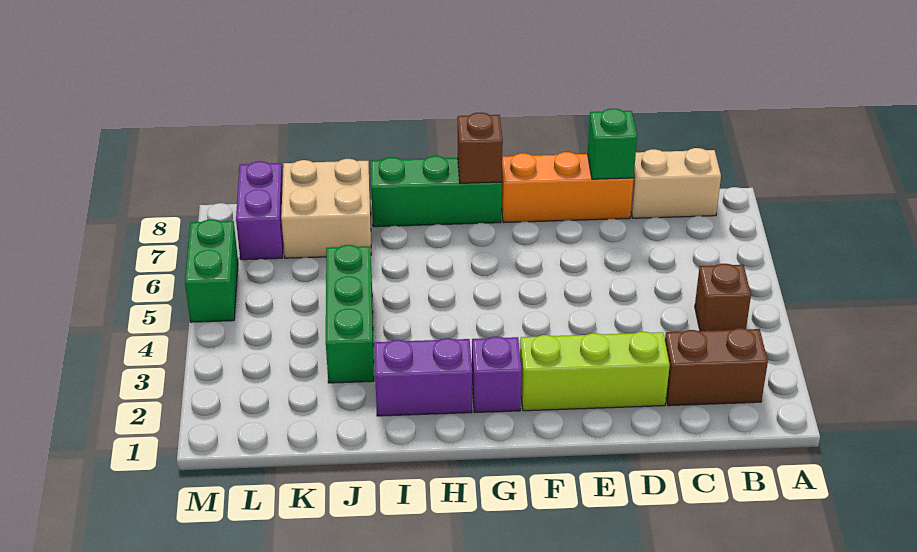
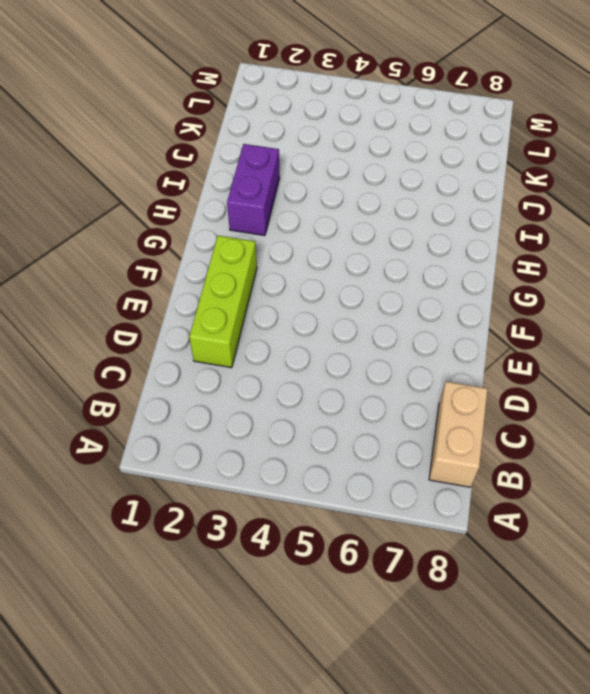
none -> brown brick B2:C2 level 1
none -> brown brick B4 level 1
none -> orange brick D8:F8 level 1

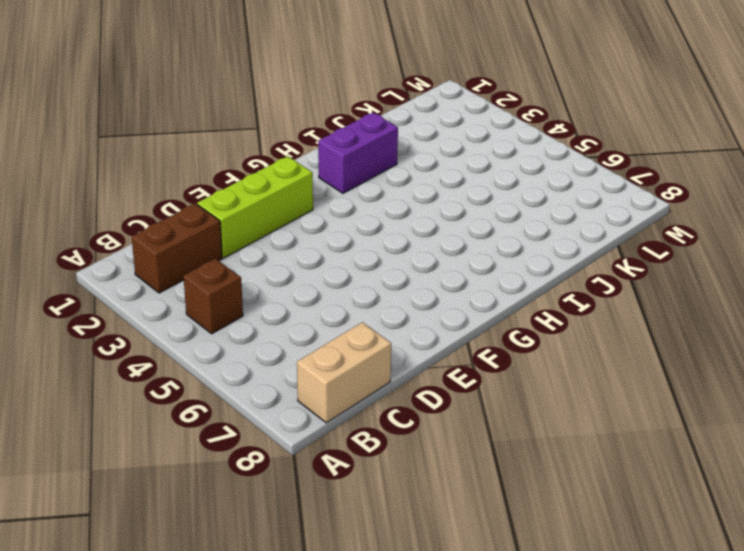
none -> orange brick D8:F8 level 1
none -> purple brick G2 level 1
none -> green brick G8:I8 level 1

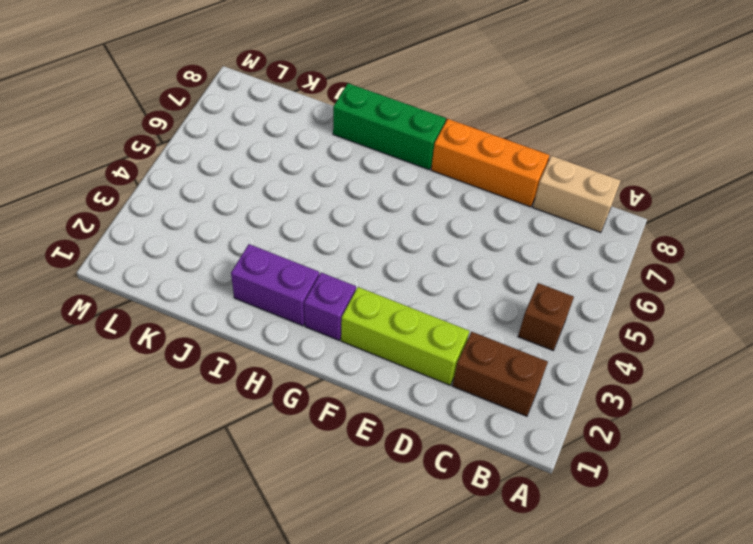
none -> green brick J3:J5 level 1
none -> tan brick J7:K8 level 1
none -> purple brick L7:L8 level 1

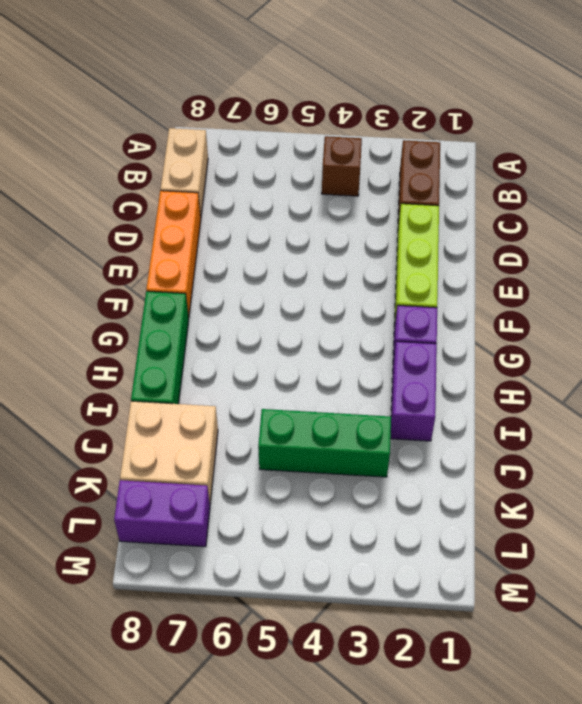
none -> green brick M5:M6 level 1
none -> green brick D8 level 2
none -> brown brick G8 level 2

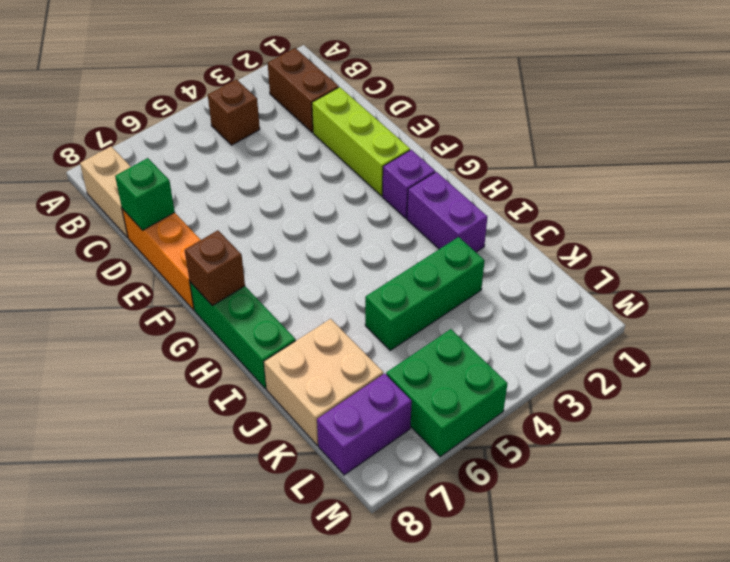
green brick L5:M6 level 1 -> green brick M5:M6 level 1

